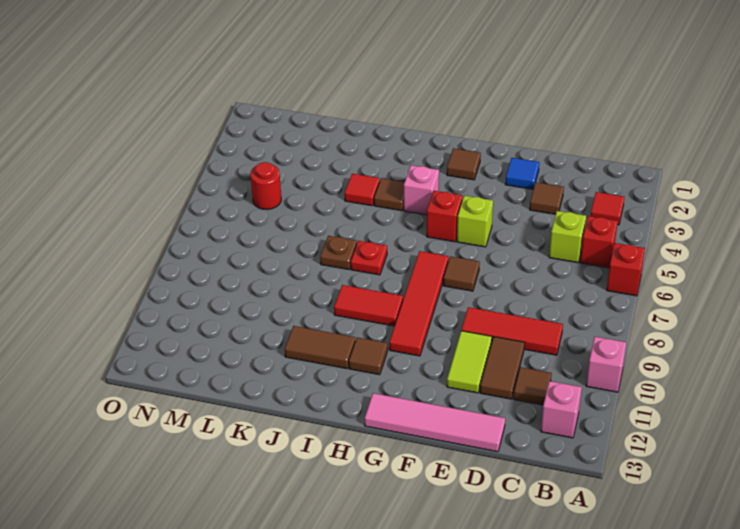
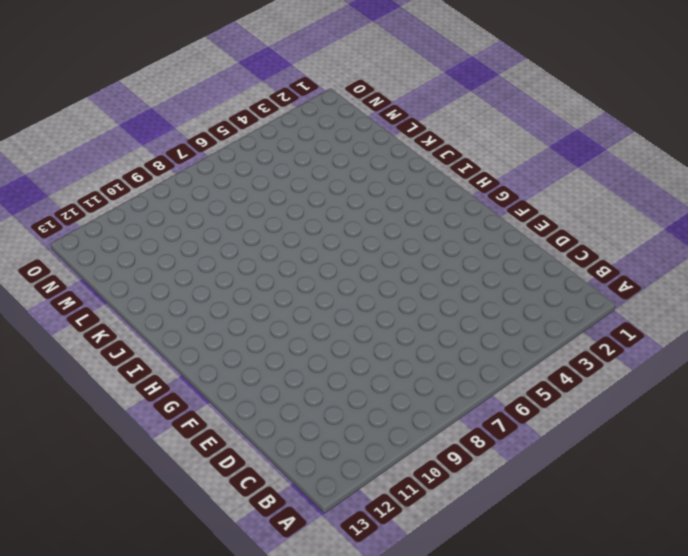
none -> red brick A6 level 1
none -> pink brick A10 level 1
none -> red tile B3 level 1

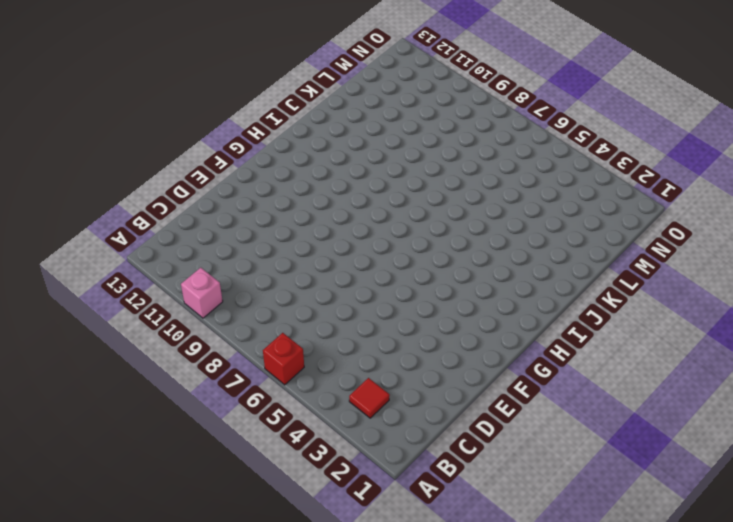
none -> red brick B5 level 1
none -> pink brick B12 level 1
none -> lime brick C5 level 1

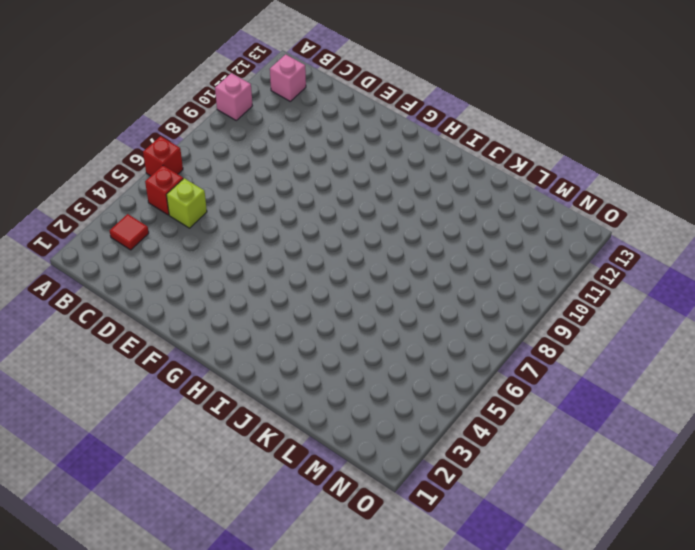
none -> red tile C9:E9 level 1
none -> brown tile C11 level 1
none -> brown tile D3 level 1

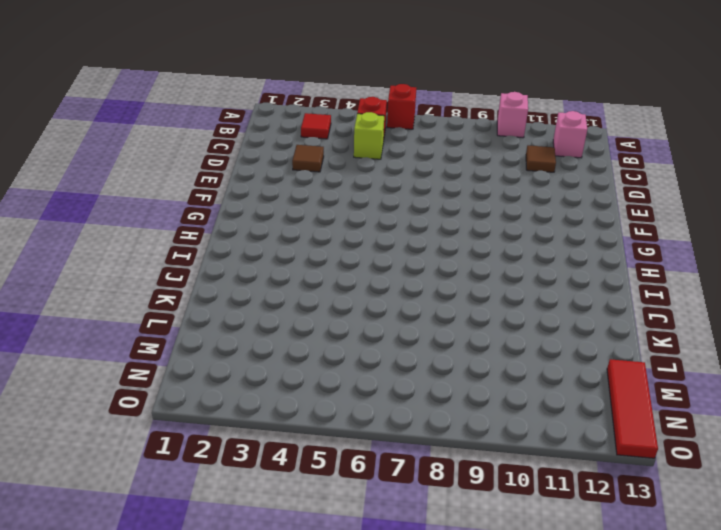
red tile M13:O13 level 1 -> red tile C9:E9 level 1
none -> brown tile D10:D11 level 1
none -> pink tile D13:G13 level 1
none -> blue tile E2 level 1

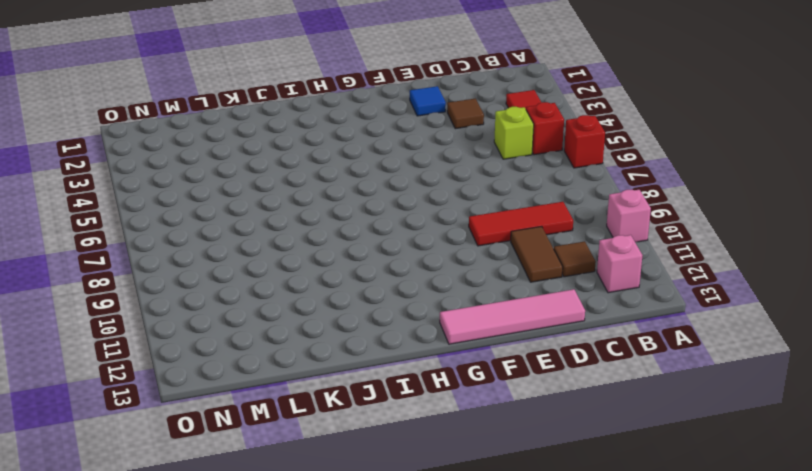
none -> lime tile E10:E11 level 1
none -> lime brick F5 level 1
none -> brown tile F7 level 1

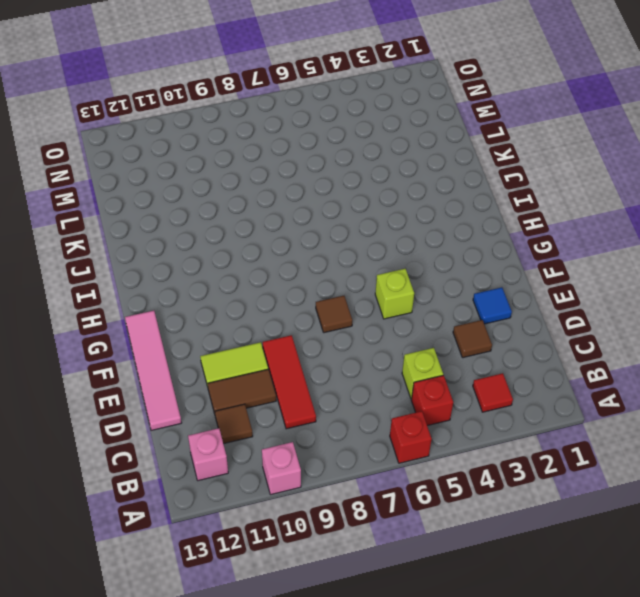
none -> brown tile G2 level 1
none -> red brick G5 level 1
none -> red tile G7:G10 level 1

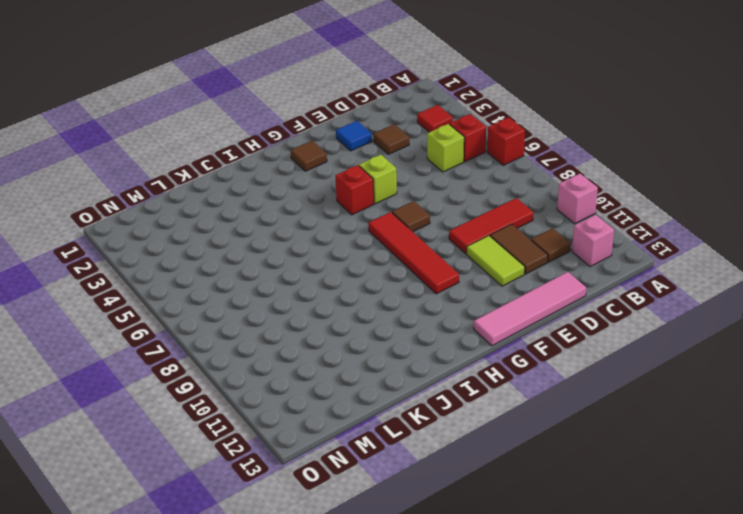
none -> pink brick H4 level 1
none -> red tile H9:I9 level 1
none -> brown tile H11 level 1

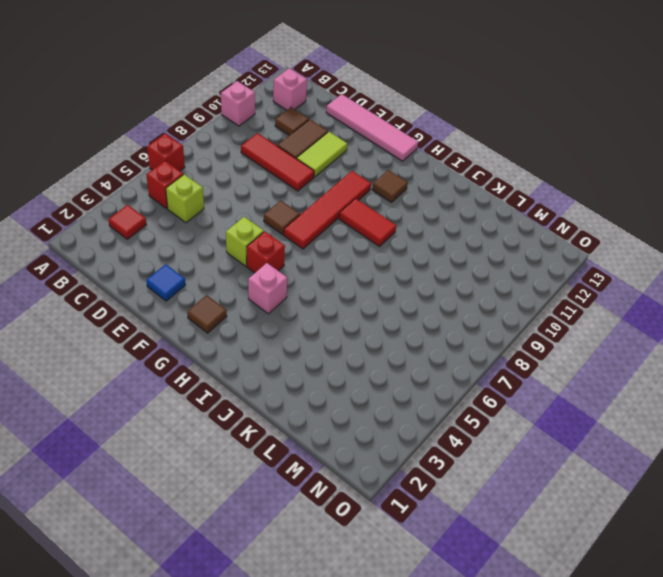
none -> brown tile D3 level 1
none -> brown tile I4 level 1
none -> red plate I7 level 1

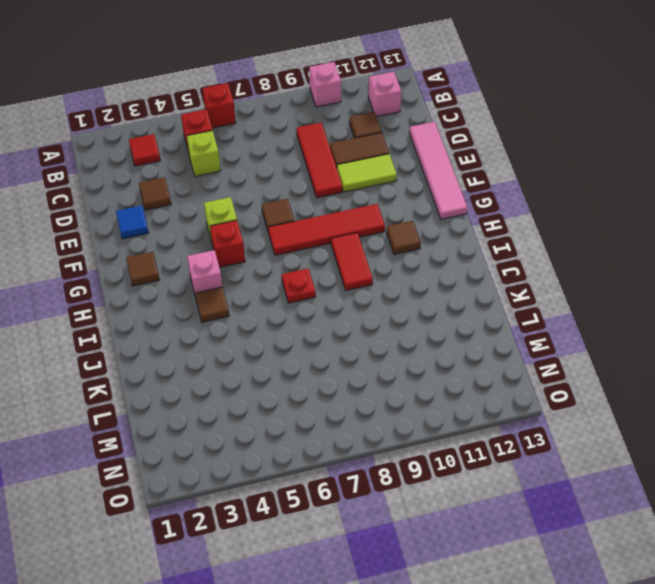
none -> brown tile I11:J11 level 1
none -> red tile J4 level 1
none -> brown plate J7 level 1

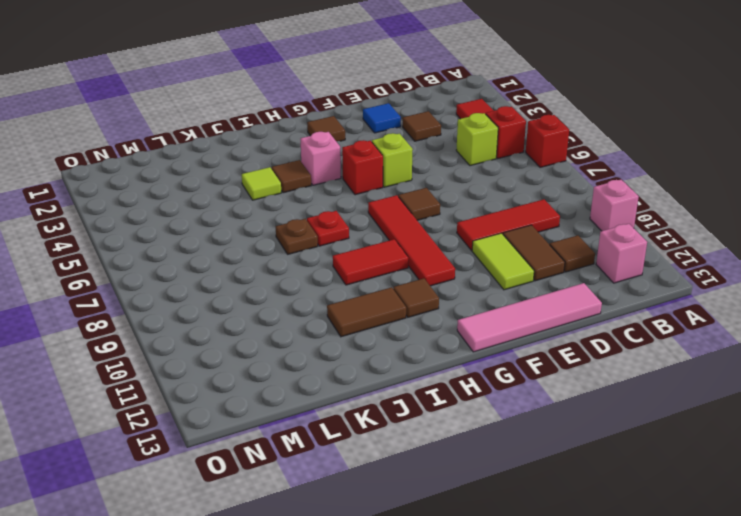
lime tile J4 level 1 -> red tile J4 level 1
none -> red round brick M5 level 1

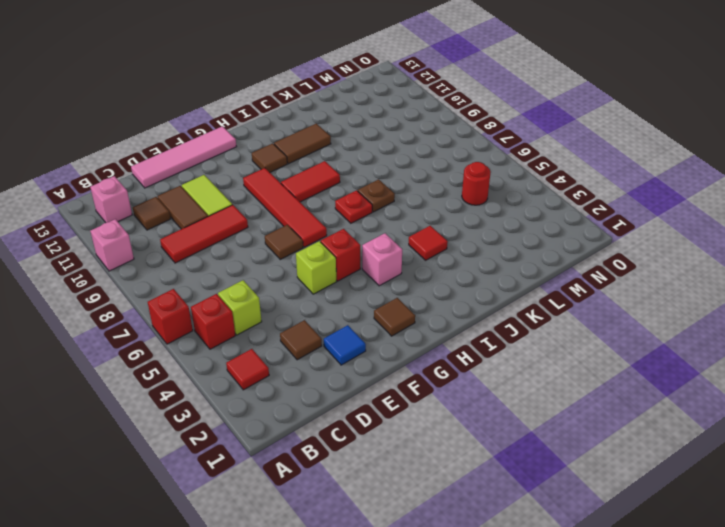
none -> brown tile I4 level 1

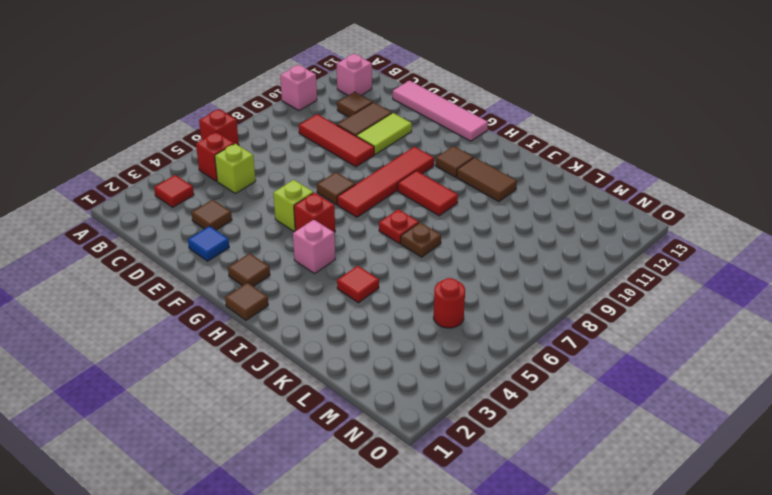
brown tile H1 level 1 -> brown tile I4 level 1

